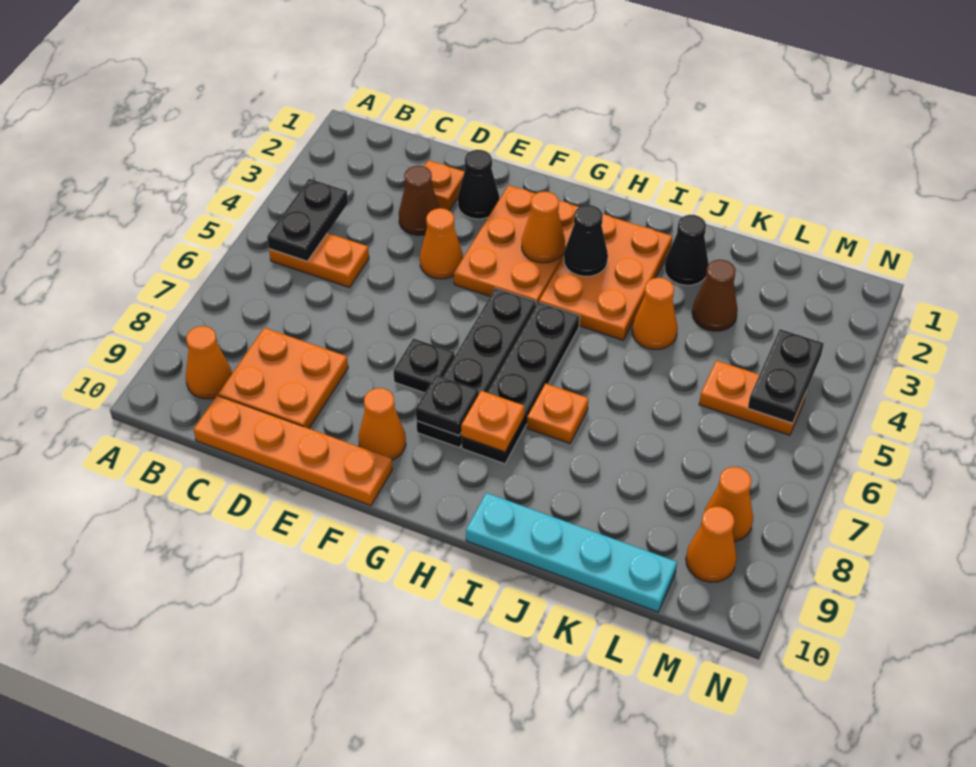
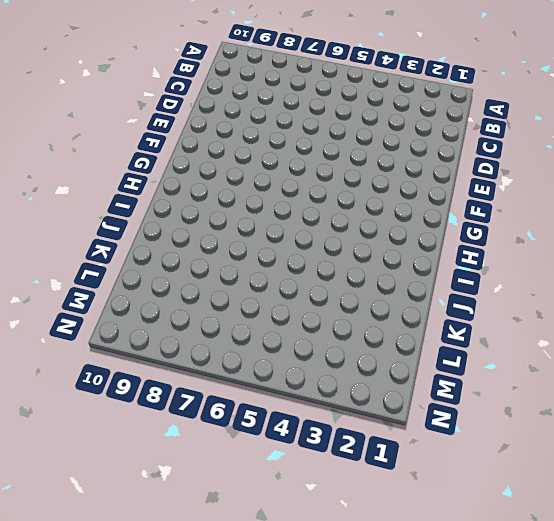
none -> orange plate B5:C5 level 1
none -> orange cone B9 level 1
none -> orange plate C8:D9 level 1

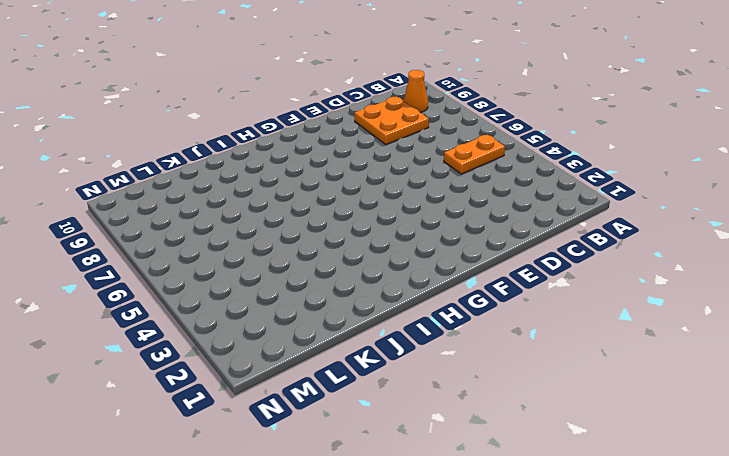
none -> orange plate C10:F10 level 1
none -> orange plate D2 level 1
none -> brown cone D3 level 1

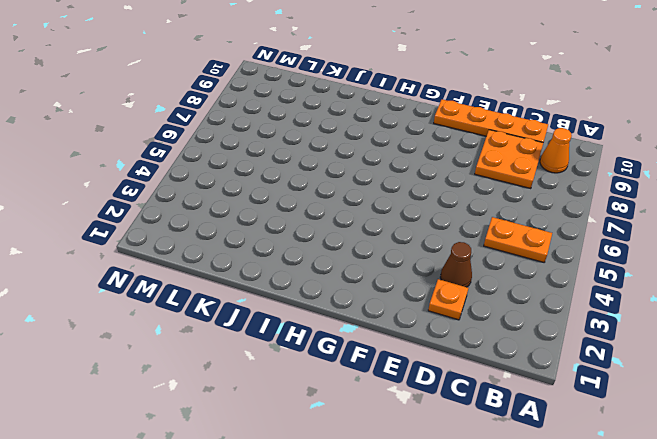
none -> black cone E2 level 1
none -> orange cone E4 level 1
none -> orange plate F2:G4 level 1

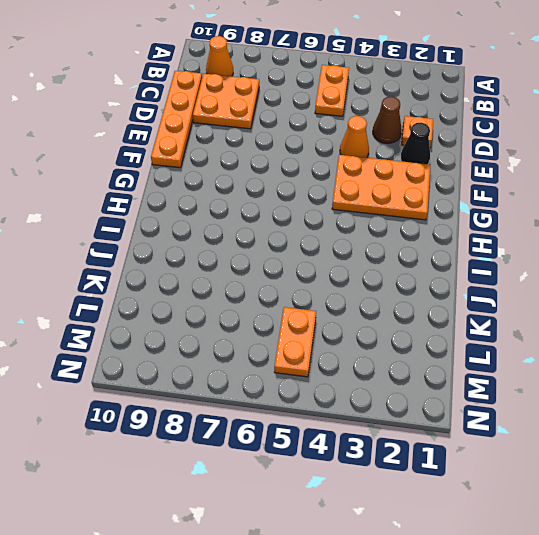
none -> black plate F7 level 1
none -> orange cone F9 level 1
none -> black plate G5:G8 level 1

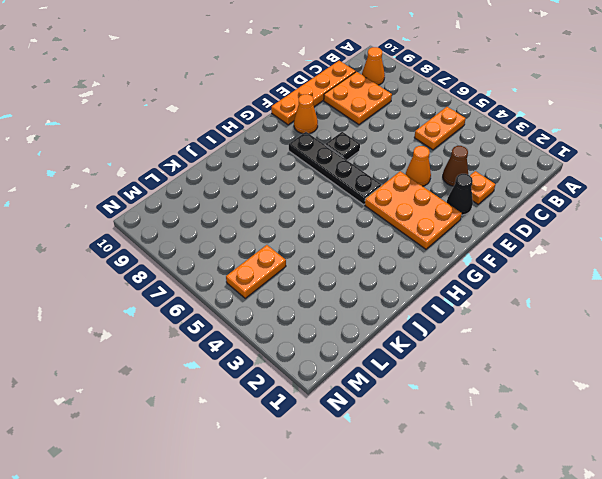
none -> orange plate H2:I4 level 1
none -> black plate H5:H8 level 1
none -> orange plate I7 level 1

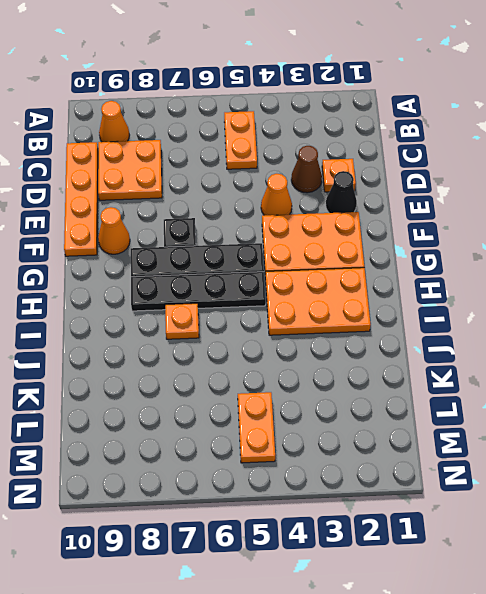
none -> cyan plate I10:L10 level 1
none -> black cone J2 level 1
none -> orange cone J4 level 1

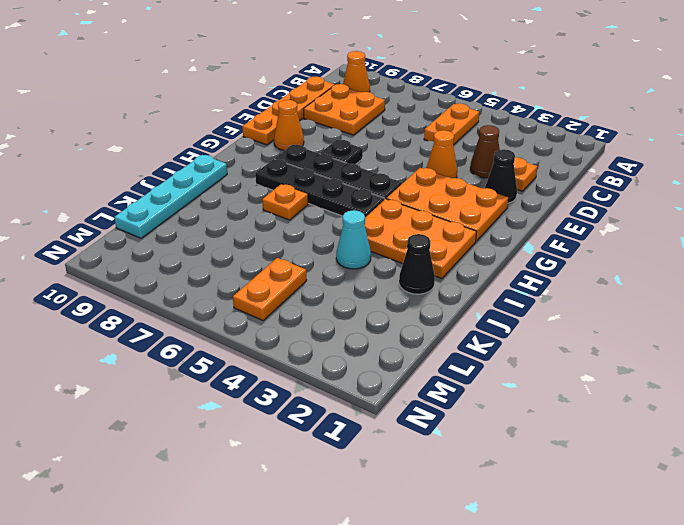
cyan cone J4 level 1 -> orange cone J4 level 1
none -> brown cone K3 level 1
none -> orange cone M8 level 1
none -> orange cone M9 level 1

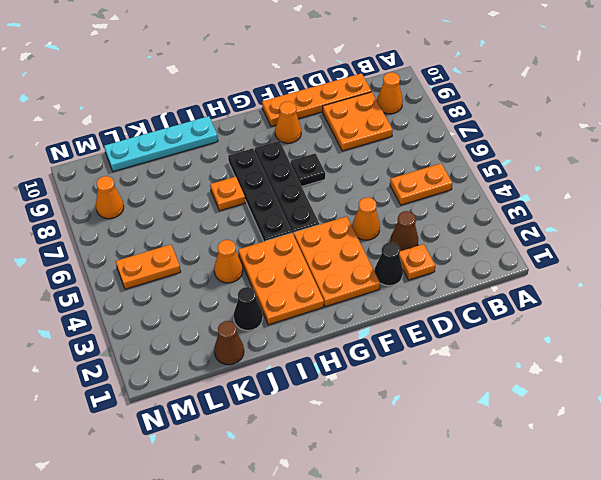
brown cone K1 level 1 -> brown cone K3 level 1
none -> orange cone M9 level 1
none -> black plate B4:B5 level 2
none -> orange cone G3 level 2

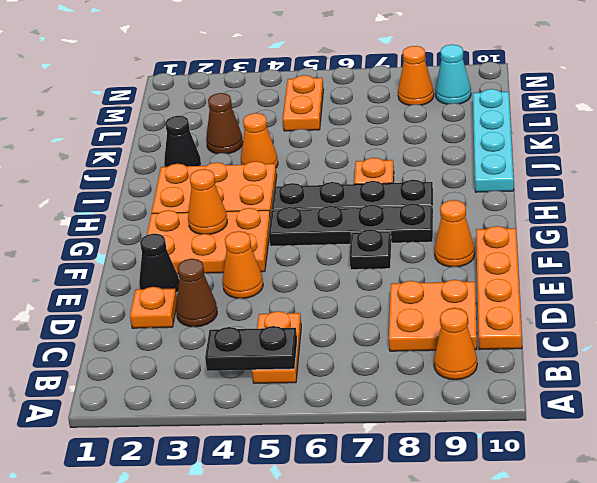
cyan cone M9 level 1 -> orange cone M9 level 1
none -> black plate G8 level 2
none -> black cone H3 level 2
none -> orange plate H8 level 2

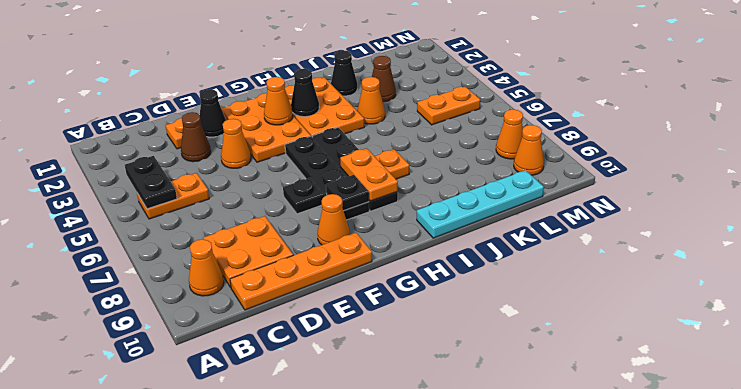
orange plate H7:H8 level 2 -> orange plate H8 level 2
none -> black plate M4:M5 level 2

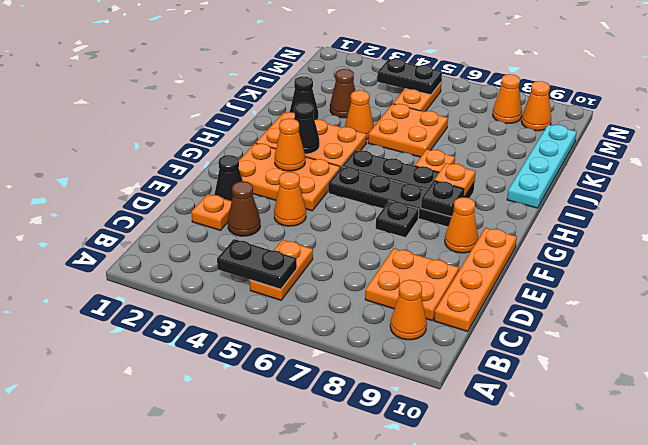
orange plate J5:K6 level 1 -> none

